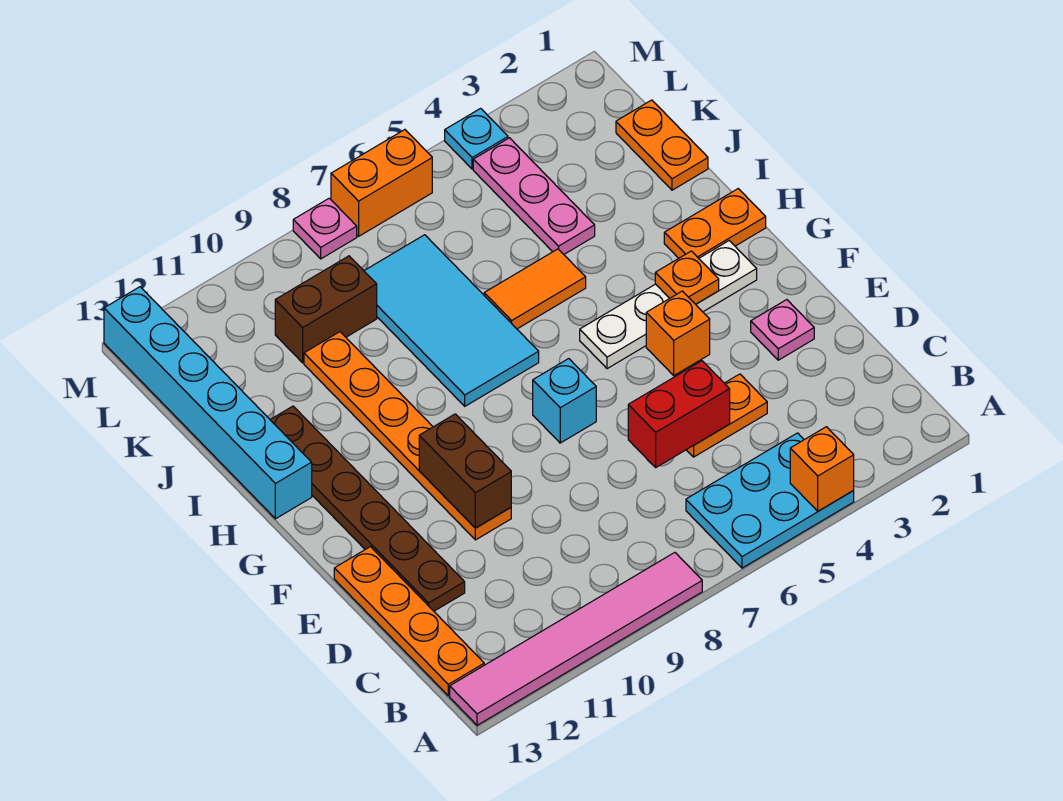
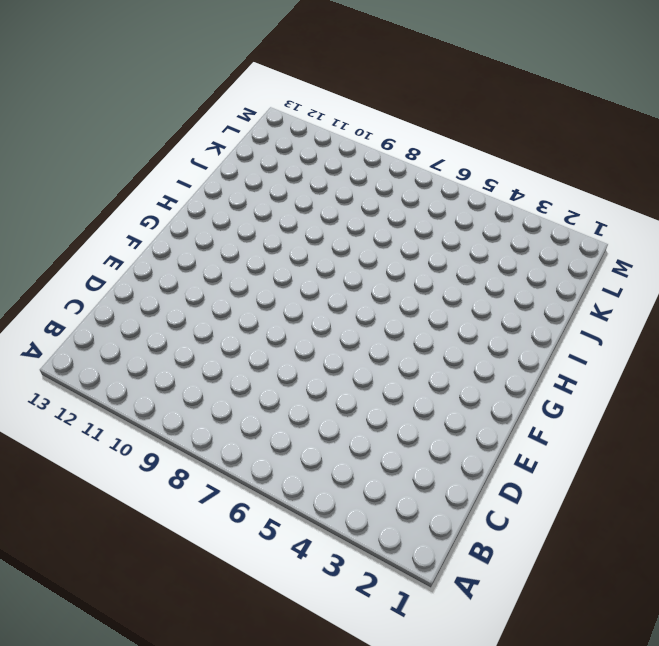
none -> cyan plate A4:B6 level 1
none -> pink tile A8:A13 level 1
none -> orange plate B13:E13 level 1

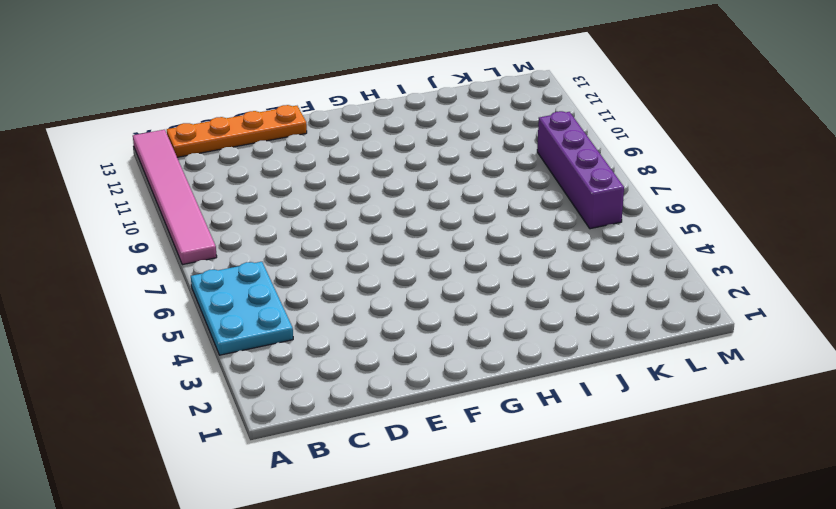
purple brick L6:L9 level 1 -> none
none -> orange plate D4:D5 level 1
none -> brown plate D12:I12 level 1
none -> pink plate E2 level 1

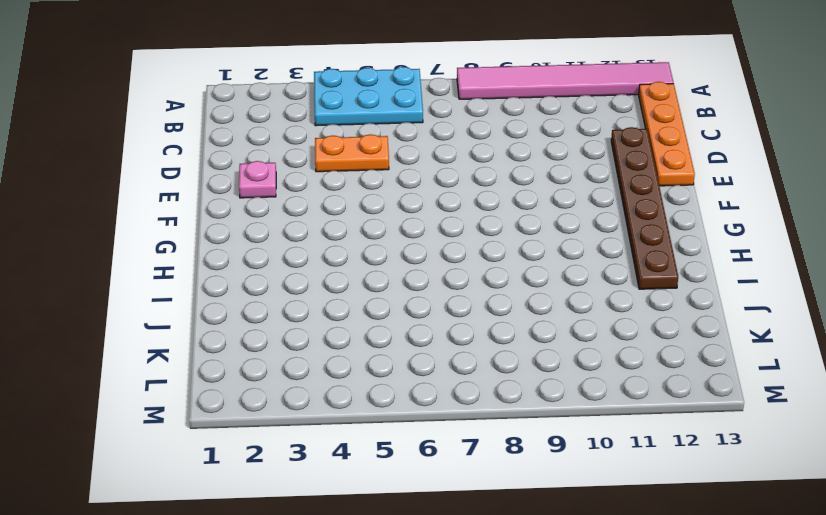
none -> orange plate E10:J10 level 1
none -> orange brick F4 level 1
none -> cyan brick F7 level 1

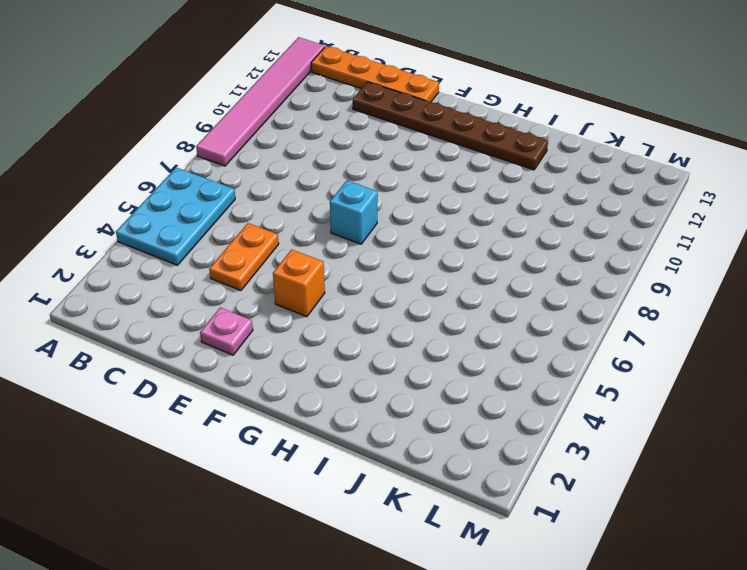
none -> orange plate E10:J10 level 1
none -> white plate G2:G5 level 1
none -> orange plate H1:H2 level 1

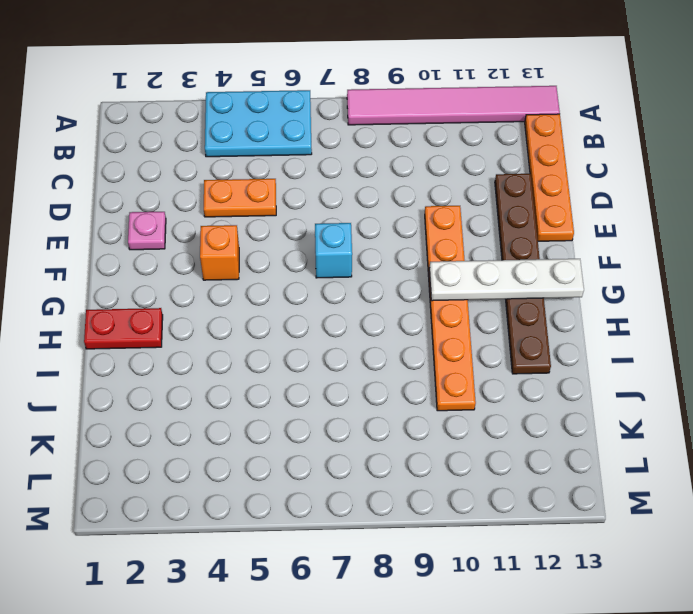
white plate G10:G13 level 2 -> white plate G2:G5 level 1
red plate H1:H2 level 1 -> orange plate H1:H2 level 1
none -> cyan tile H7:K8 level 1
none -> cyan brick H13:M13 level 1
none -> orange tile I5:I6 level 1

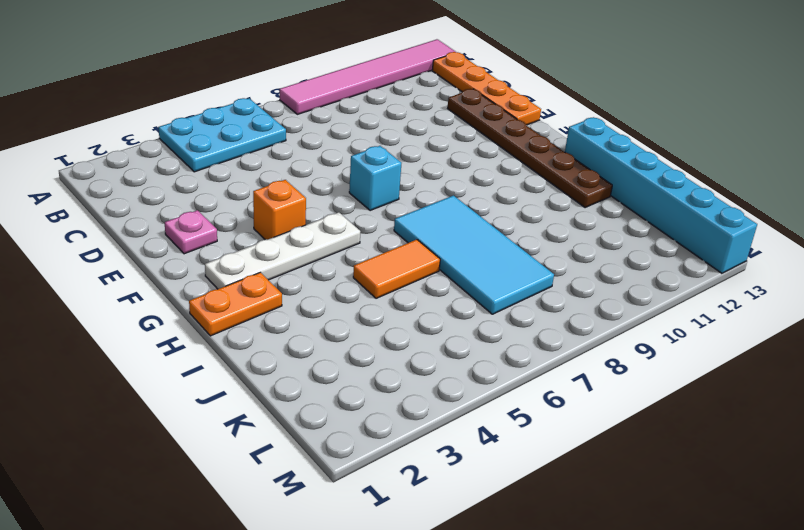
none -> orange plate D4:D5 level 1
none -> orange plate E10:J10 level 1
none -> orange plate J1:K1 level 1

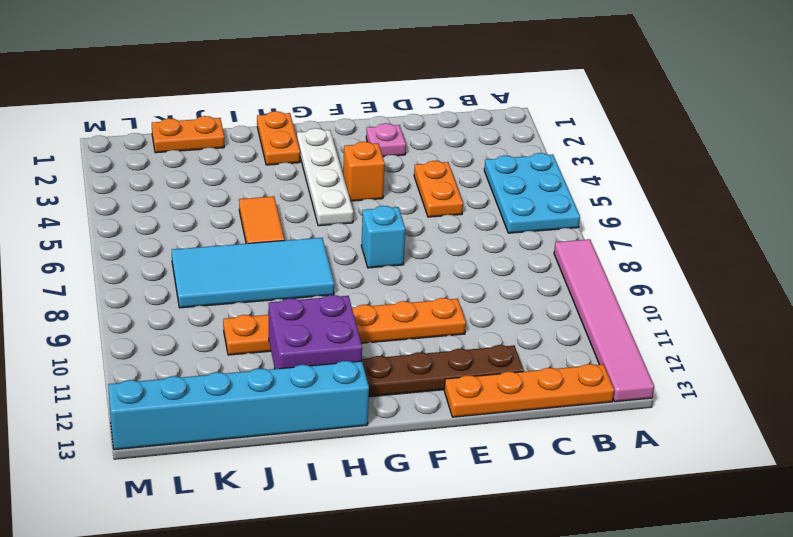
purple brick H11:I12 level 2 -> none
none -> pink plate J4:L4 level 1
none -> brown brick K9:K10 level 1
none -> cyan plate M4 level 1

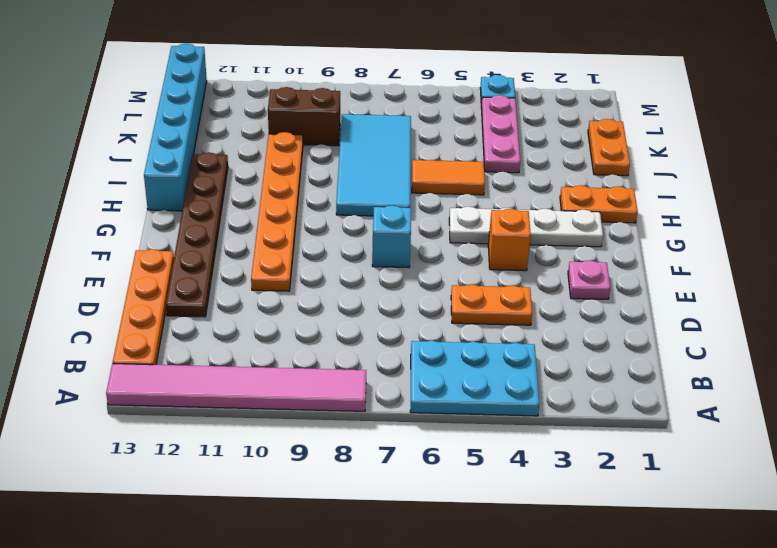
none -> orange brick M6:M7 level 1
none -> pink plate M8 level 1
none -> orange brick A4 level 2

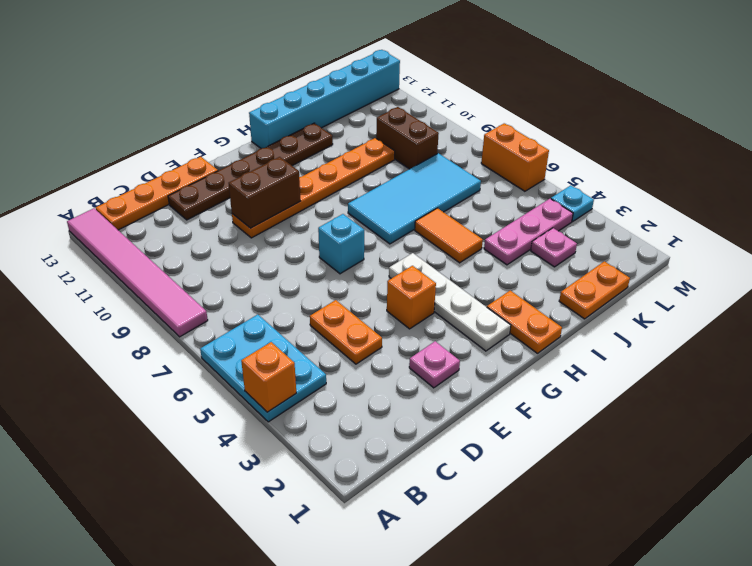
pink plate K3 level 1 -> pink plate M8 level 1
none -> red brick D5:D6 level 2
none -> orange plate G3 level 2

